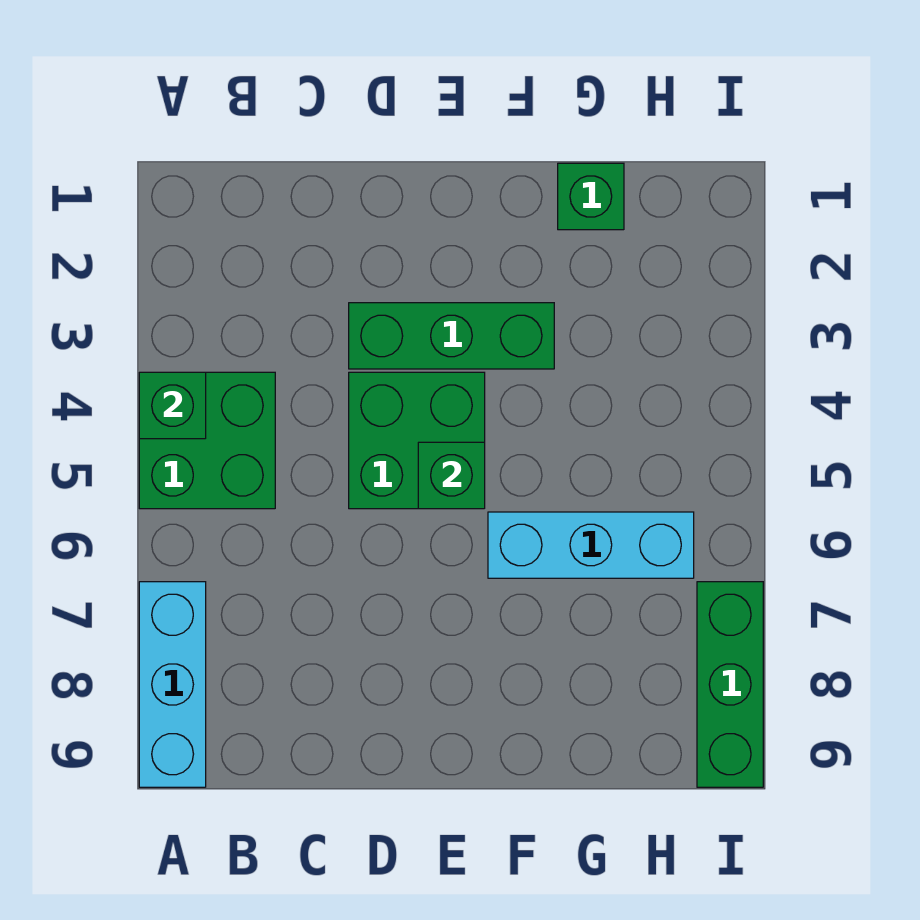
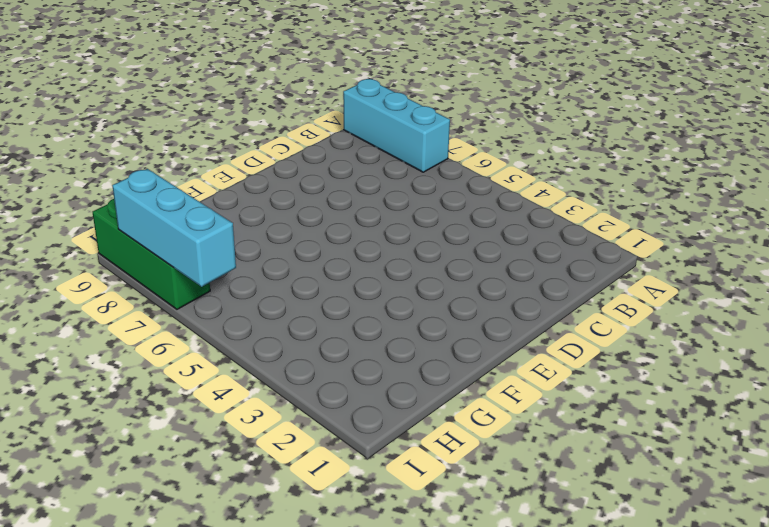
cyan brick I6:I8 level 2 -> cyan brick F6:H6 level 1
none -> green brick A4:B5 level 1
none -> green brick D3:F3 level 1

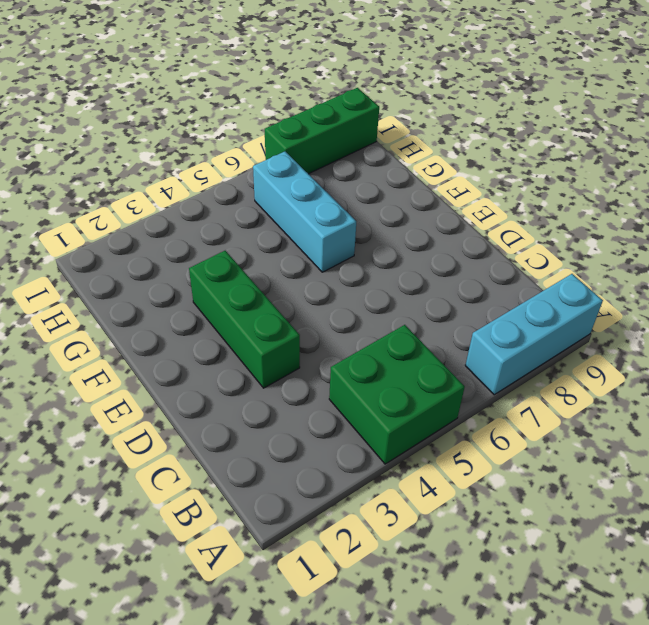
none -> green brick D4:E5 level 1
none -> green brick G1 level 1

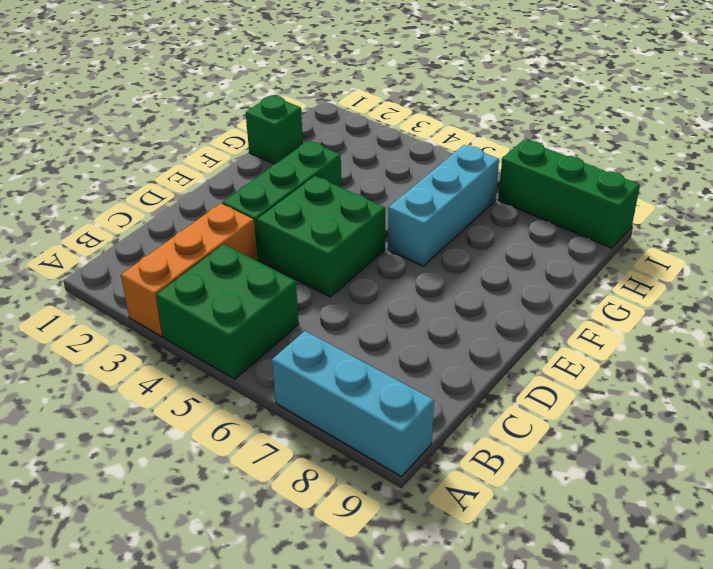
orange brick A3:C3 level 1 -> none
none -> green brick A4 level 2
none -> green brick E5 level 2

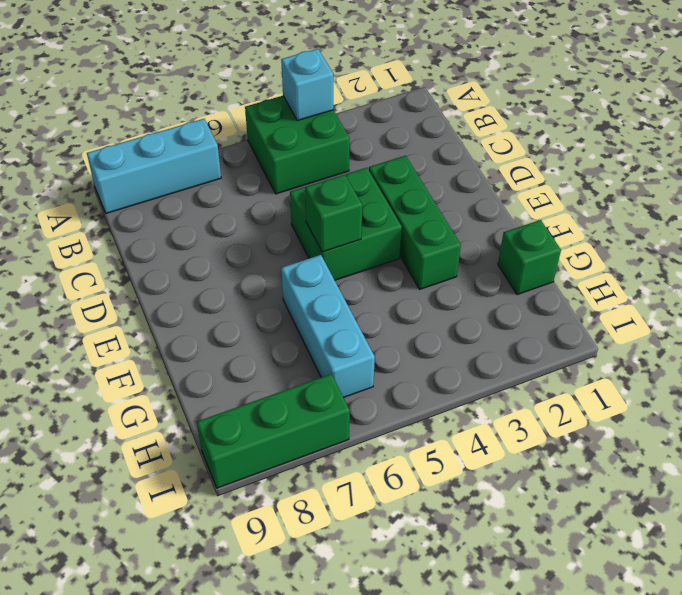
cyan brick A4 level 2 -> green brick A4 level 2

